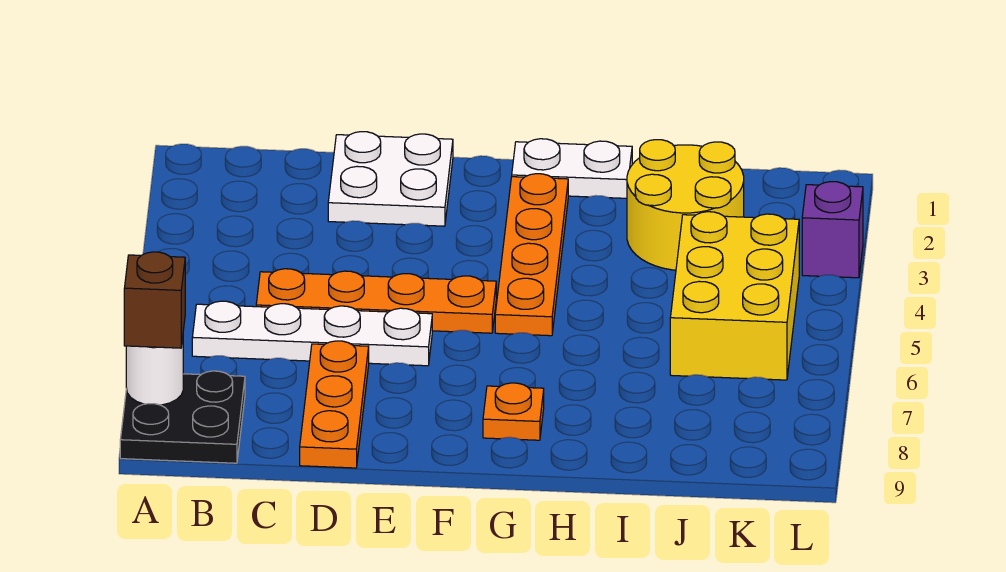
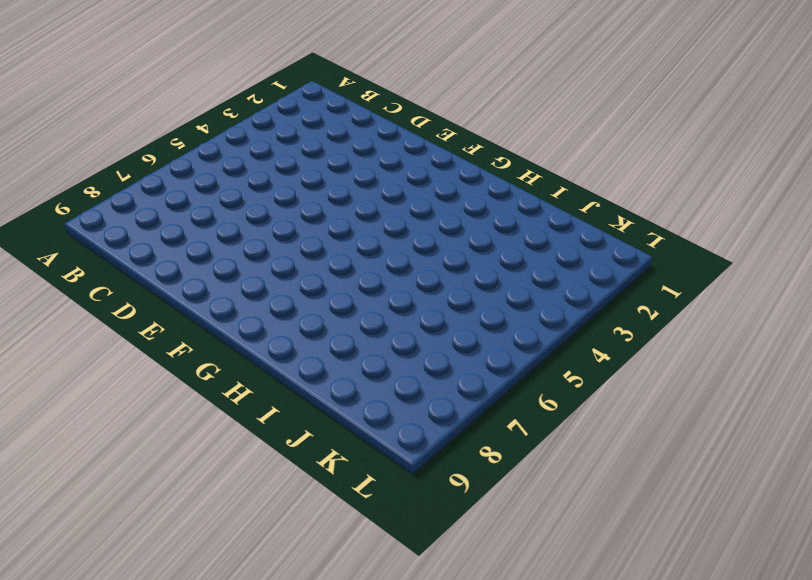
none -> black plate A8:B9 level 1
none -> white plate B6:E6 level 1
none -> orange plate C5:F5 level 1

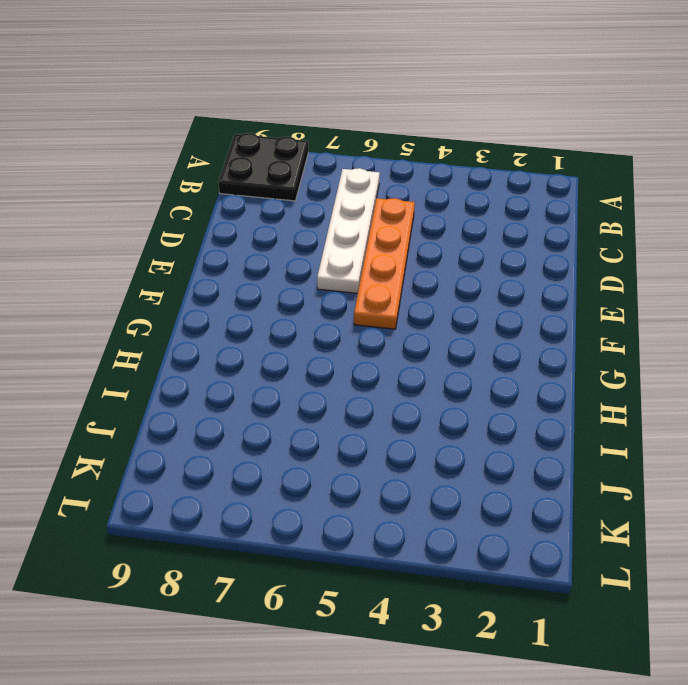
none -> white plate D1:E2 level 1
none -> orange plate D7:D9 level 1
none -> white plate G1:H1 level 1

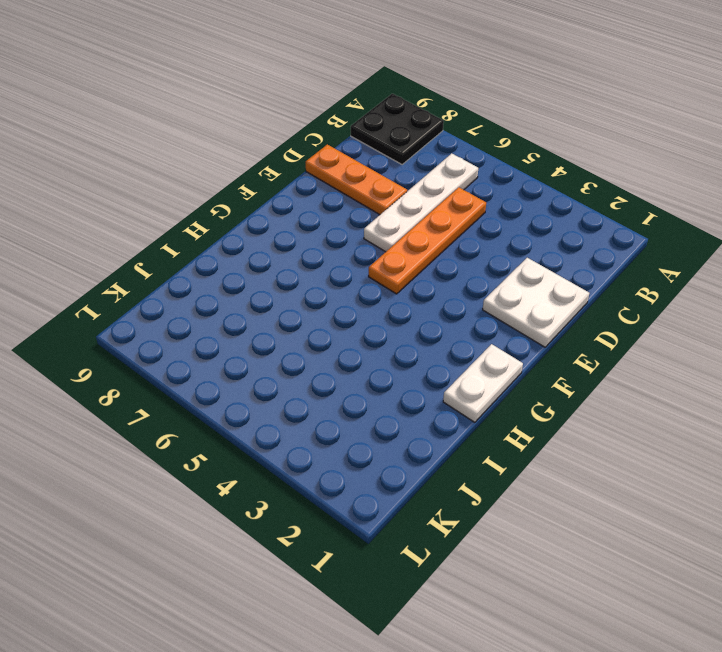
none -> orange plate G2:G5 level 1
none -> orange plate G8 level 1
none -> yellow round brick I2:J3 level 1

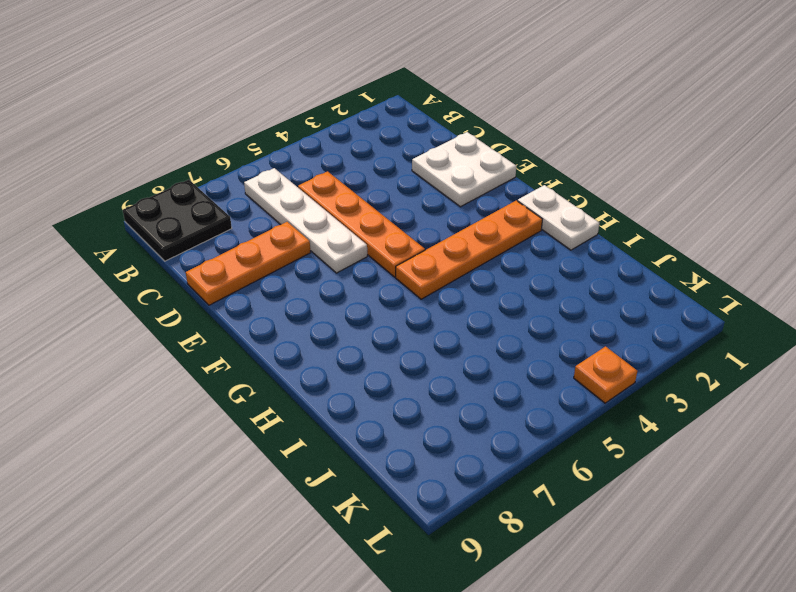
orange plate L4 level 1 -> orange plate G8 level 1
none -> yellow round brick I2:J3 level 1
none -> yellow brick J4:K6 level 1
none -> purple brick L3 level 1

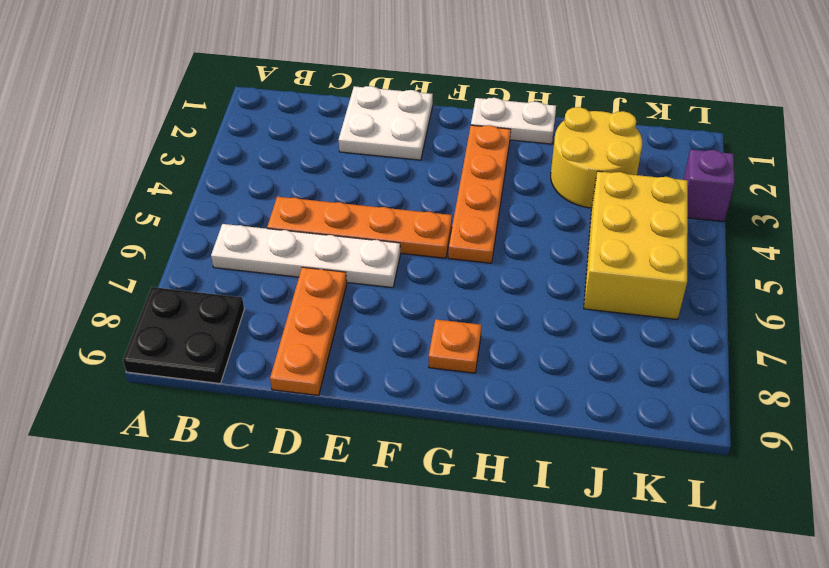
none -> white round brick A8 level 2
none -> brown brick A8 level 3

